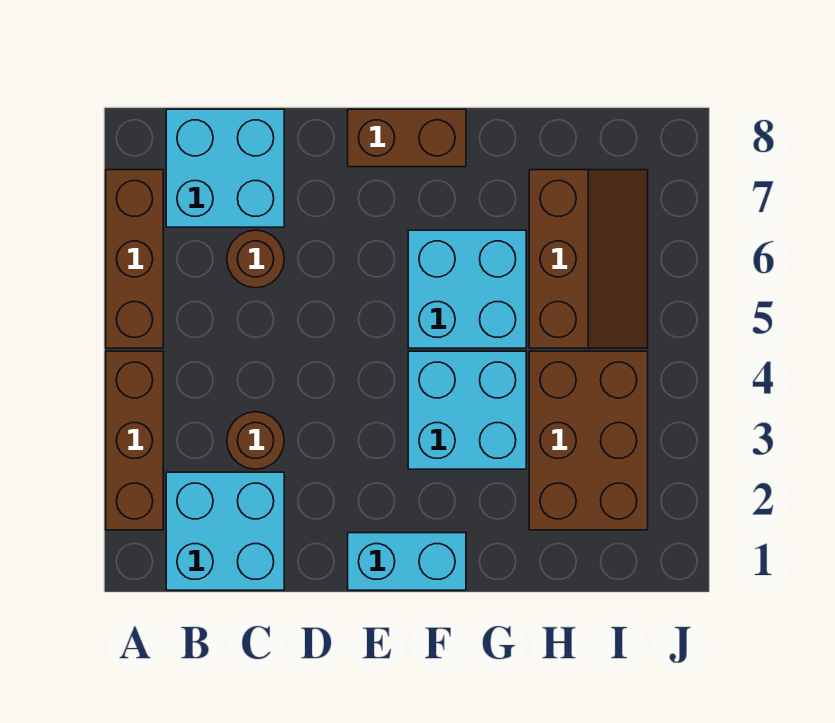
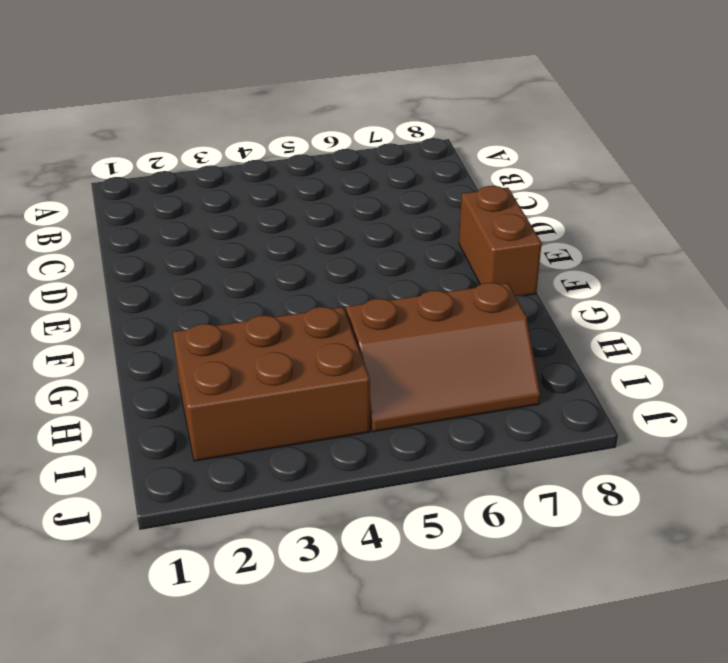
none -> brown brick A2:A4 level 1
none -> brown brick A5:A7 level 1
none -> cyan brick B1:C2 level 1

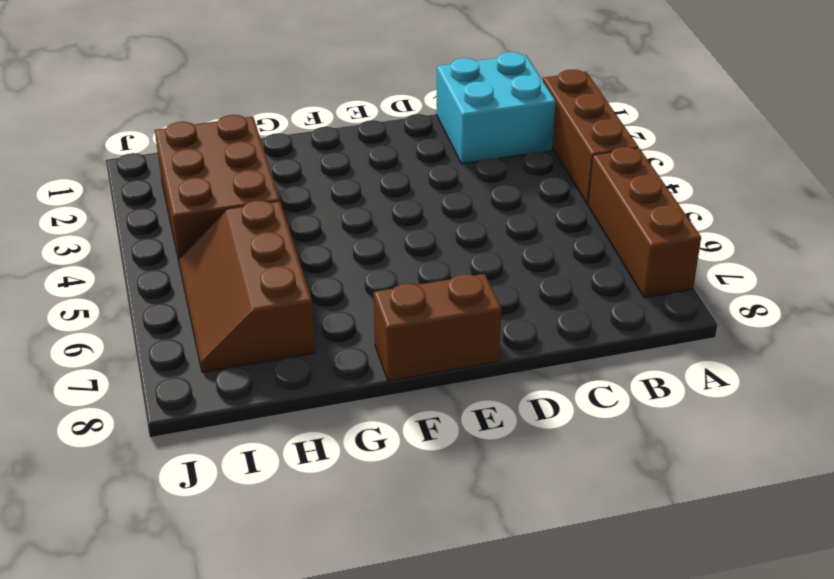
none -> cyan brick B7:C8 level 1
none -> brown round brick C3 level 1
none -> brown round brick C6 level 1

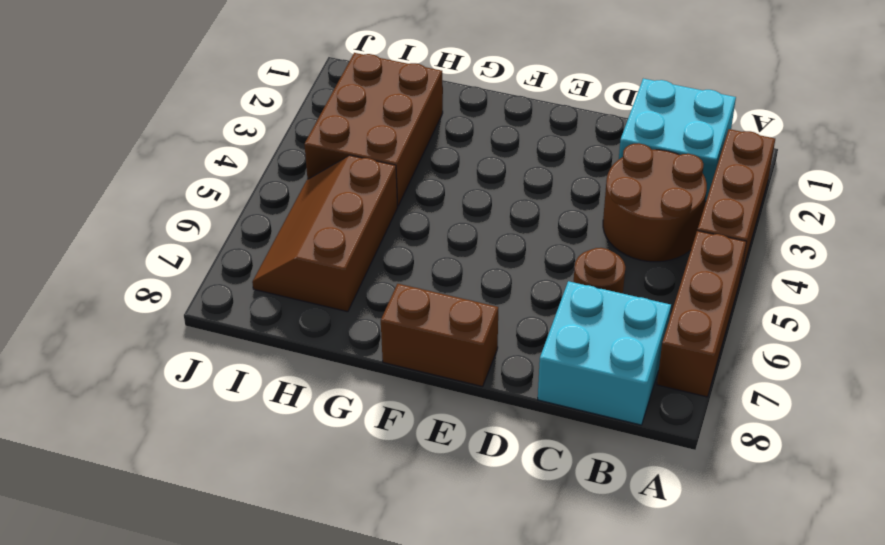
brown round brick B3:C4 level 1 -> brown round brick C3 level 1
none -> cyan brick E1:F1 level 1
none -> cyan brick F3:G4 level 1
none -> cyan brick F5:G6 level 1

